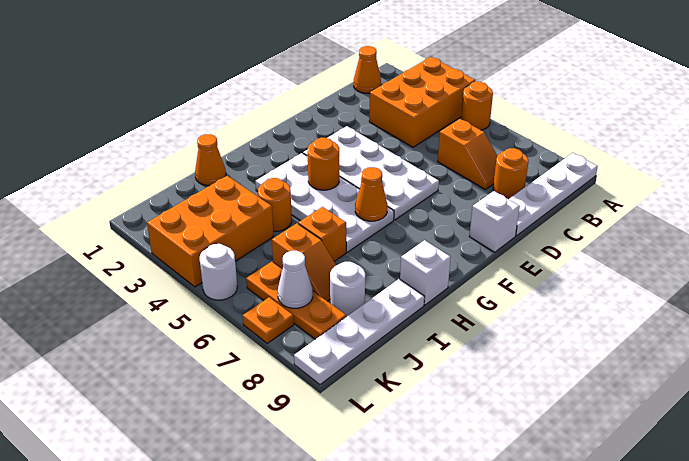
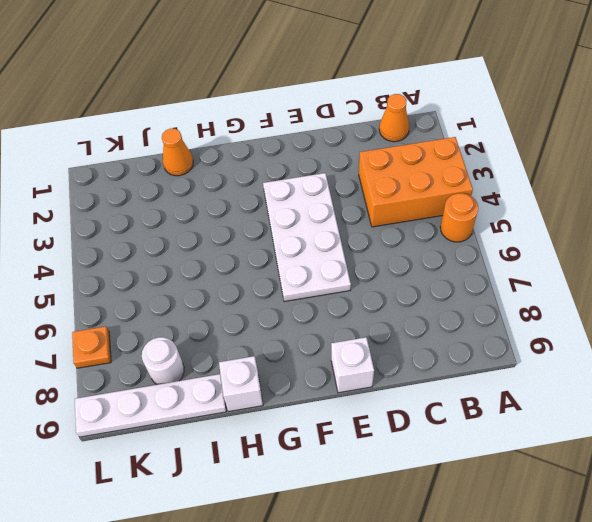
none -> white plate A9:D9 level 1
none -> orange slope C6:C7 level 1 top 6
none -> orange round brick C8 level 1

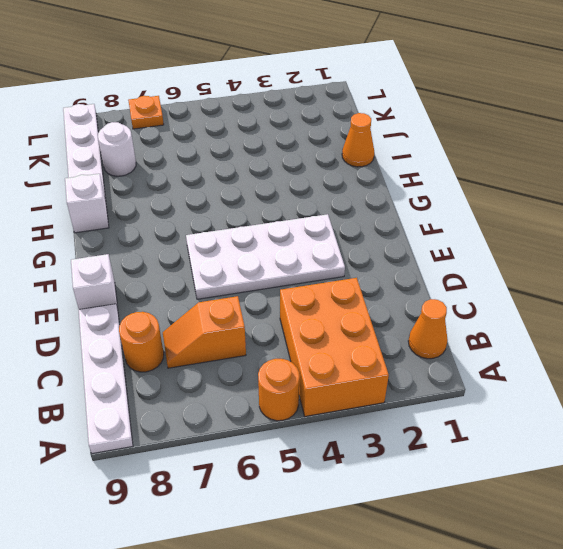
none -> white plate G3:H6 level 1
none -> orange round brick I4 level 1
none -> orange brick I6 level 1

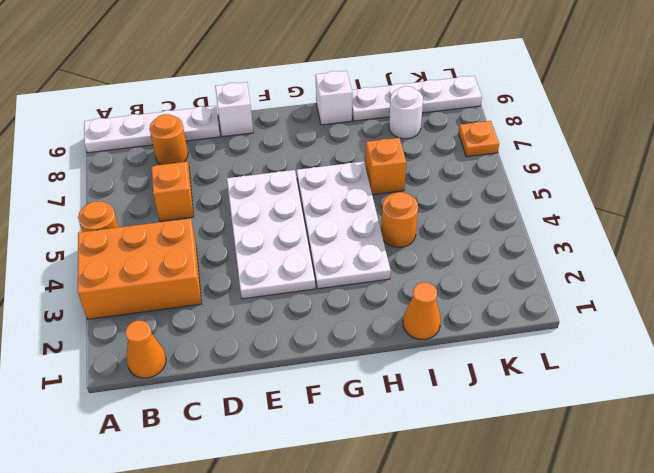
none -> orange brick J3:L4 level 1
none -> orange slope J6:J7 level 1 top 6
none -> orange plate K6:K8 level 1

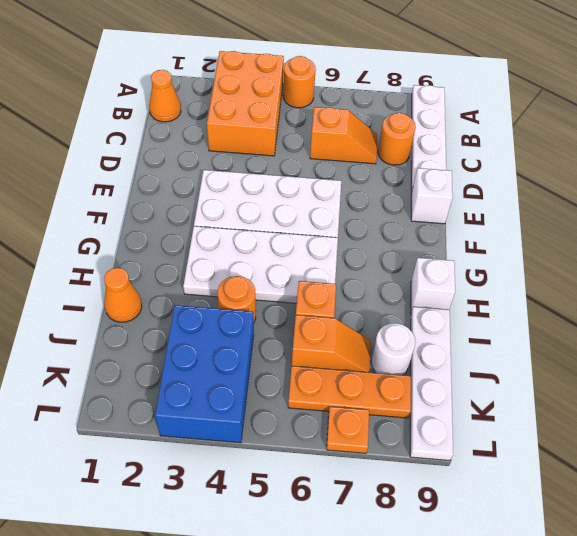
blue brick J3:L4 level 1 -> orange brick J3:L4 level 1
none -> white round brick L5 level 1
none -> orange round brick G4 level 2
none -> orange cone G6 level 2

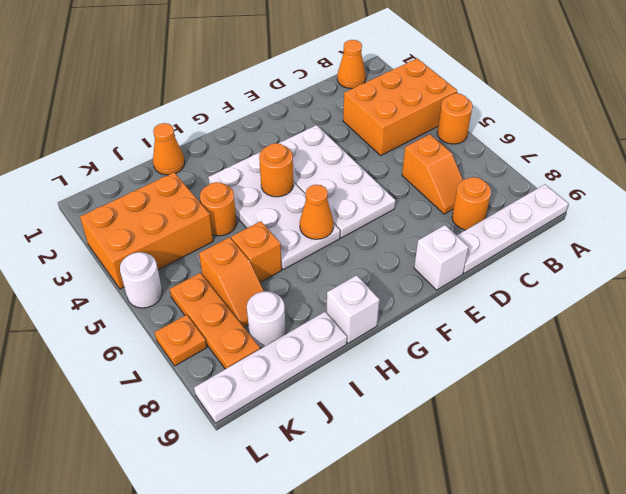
none -> white cone K7 level 2

